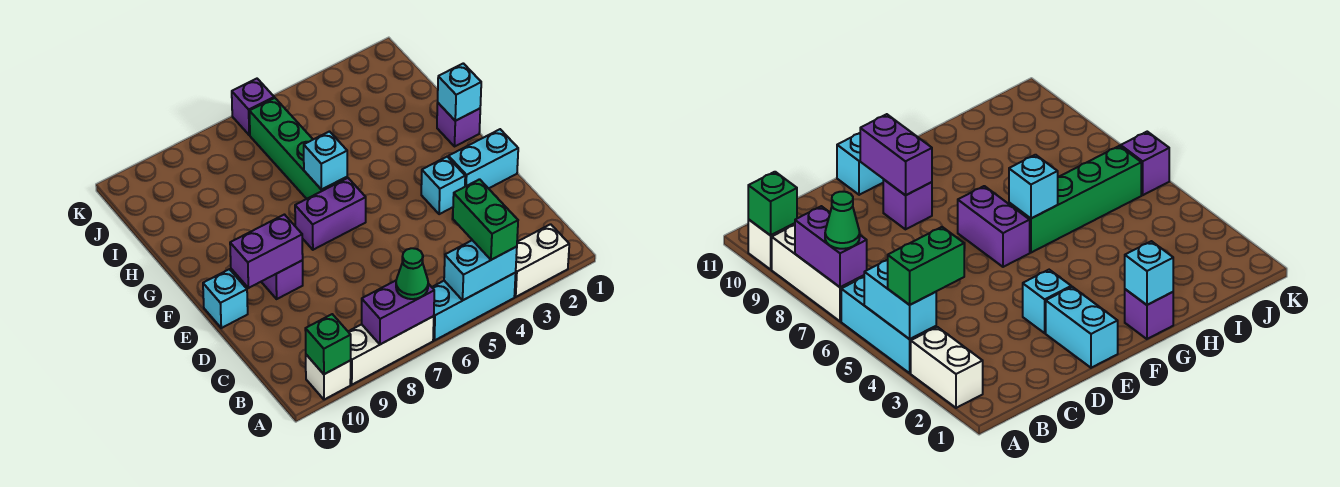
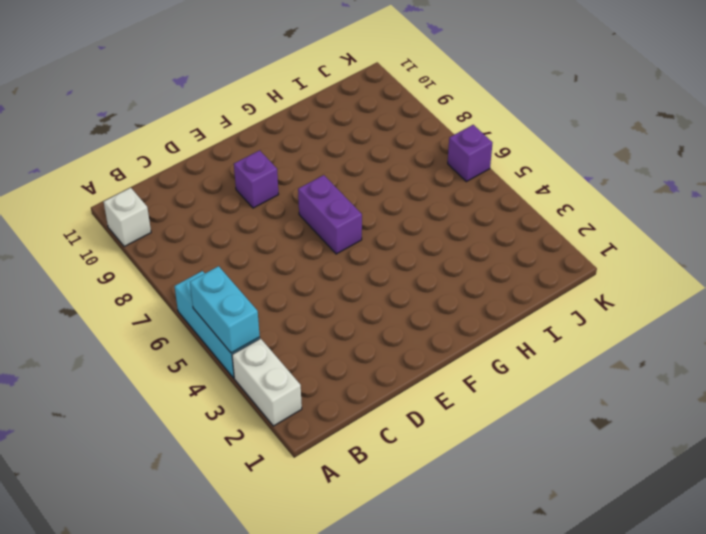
none -> white brick A7:A9 level 1
none -> cyan brick E1:E2 level 1
none -> cyan brick E3 level 1

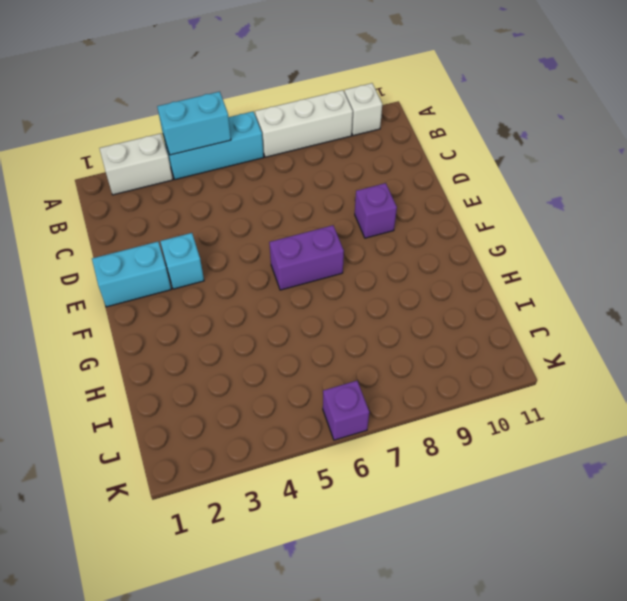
none -> cyan brick E11 level 1
none -> purple brick G1 level 1
none -> green brick G6:J6 level 1

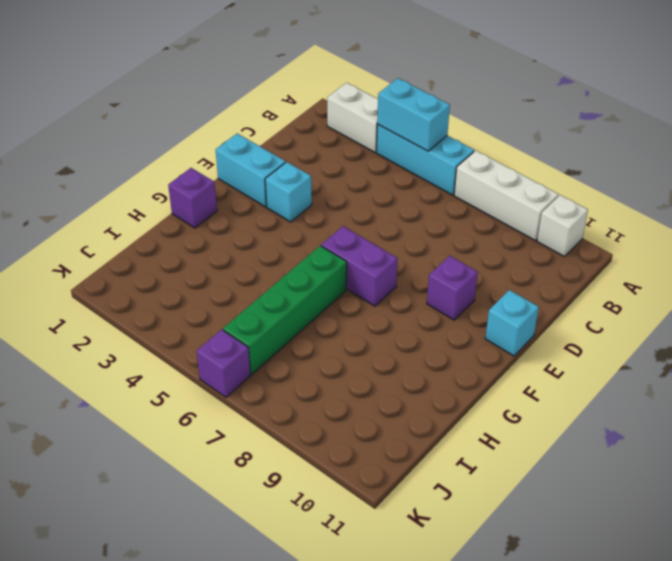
none -> purple brick A7:A8 level 2
none -> green brick A10 level 2
none -> purple brick E9:E10 level 2

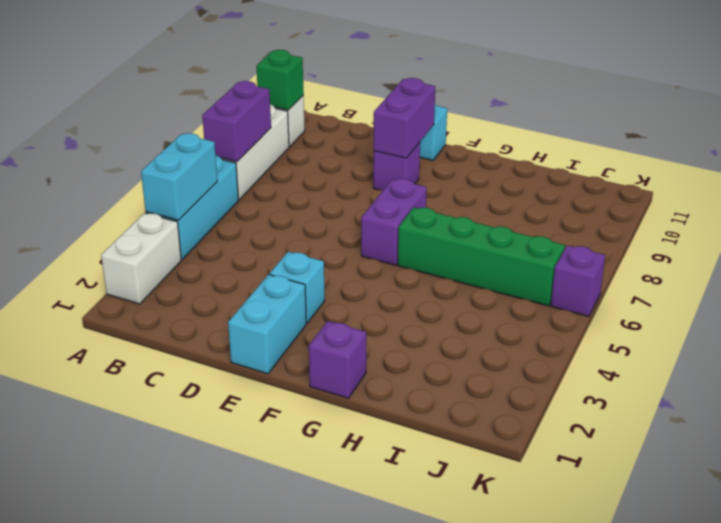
none -> cyan brick G1 level 2
none -> cyan brick G6 level 2
none -> green brick A4:B4 level 3

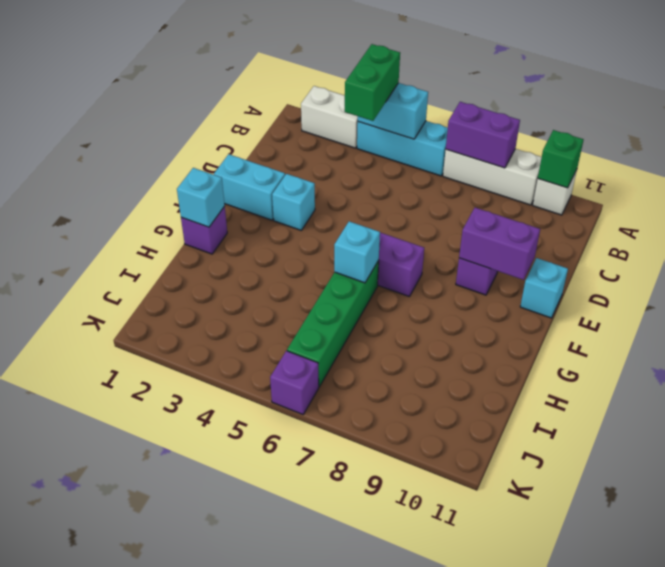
none -> green cone A7 level 3

